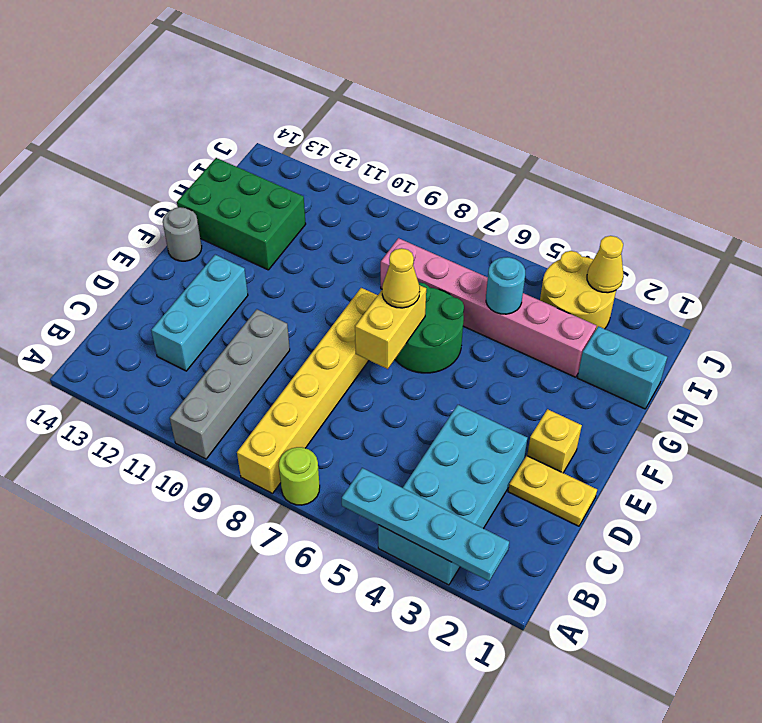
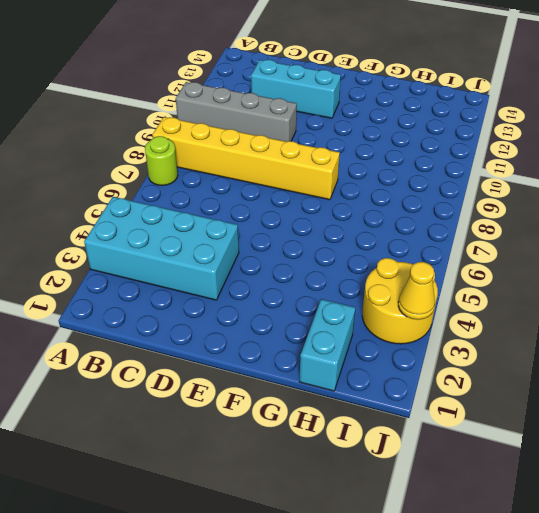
none -> yellow plate D1:D2 level 1
none -> yellow brick E2 level 1
none -> green round brick F6:G7 level 1

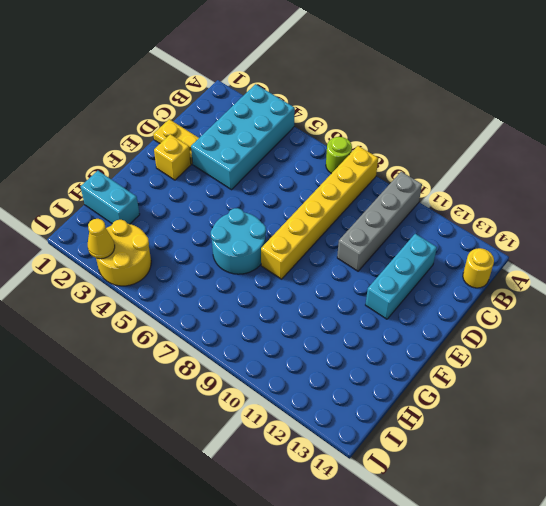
yellow round brick B14 level 1 -> none
cyan round brick F6:G7 level 1 -> green round brick F6:G7 level 1
none -> grey round brick F14 level 1
none -> green brick G12:H14 level 1
none -> pink brick H3:H8 level 1

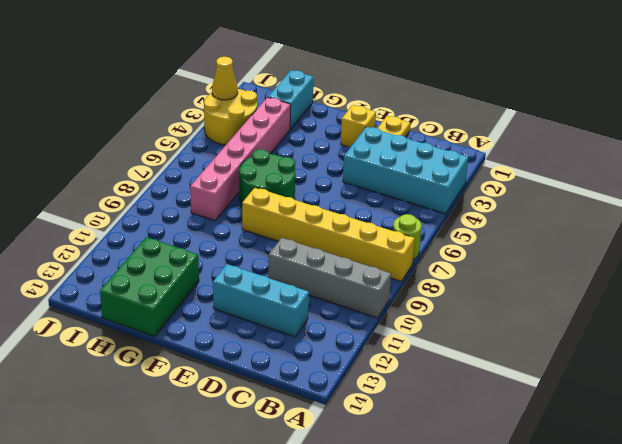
none -> grey round brick F14 level 1
none -> cyan plate A2:A5 level 2
none -> yellow brick E7:F7 level 2

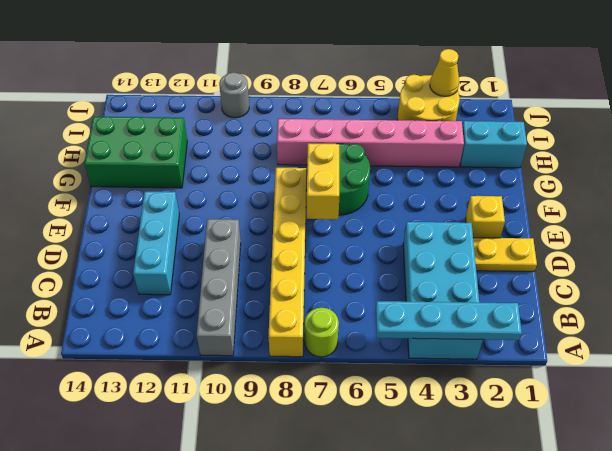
grey round brick J10 level 1 -> grey round brick F14 level 1
none -> cyan round brick H5 level 2
none -> yellow cone F7 level 3

